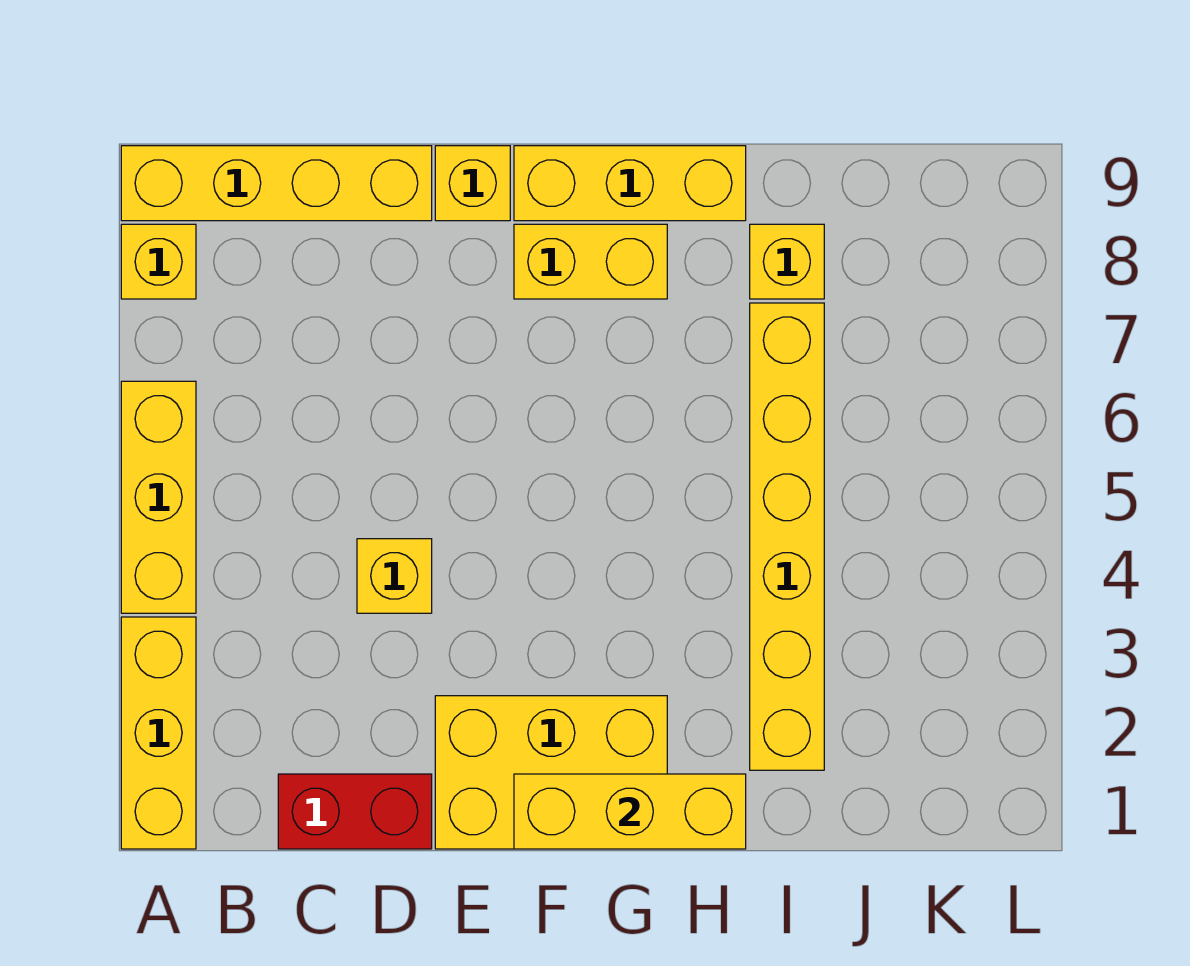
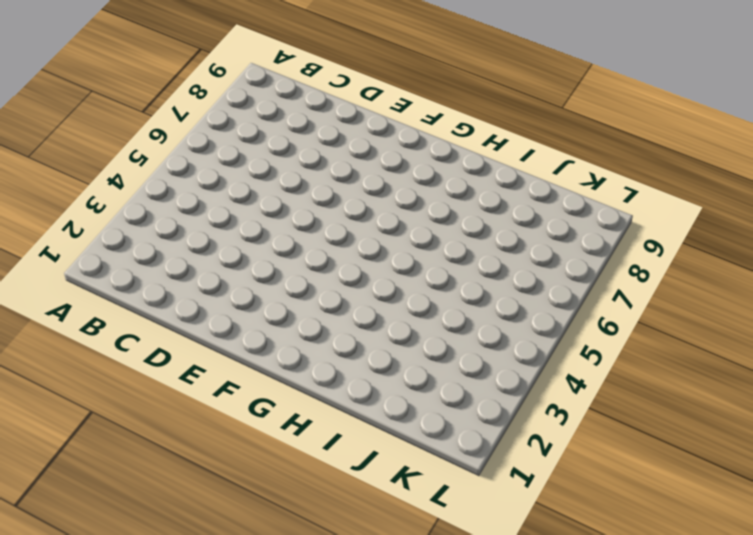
none -> yellow brick A1:A3 level 1
none -> yellow brick A4:A6 level 1
none -> yellow brick A8 level 1

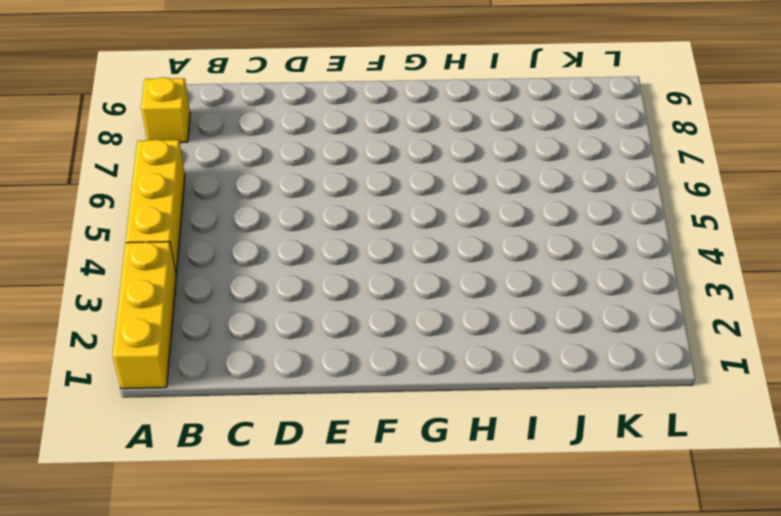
none -> yellow brick A9:D9 level 1
none -> red brick C1:D1 level 1
none -> yellow brick D4 level 1

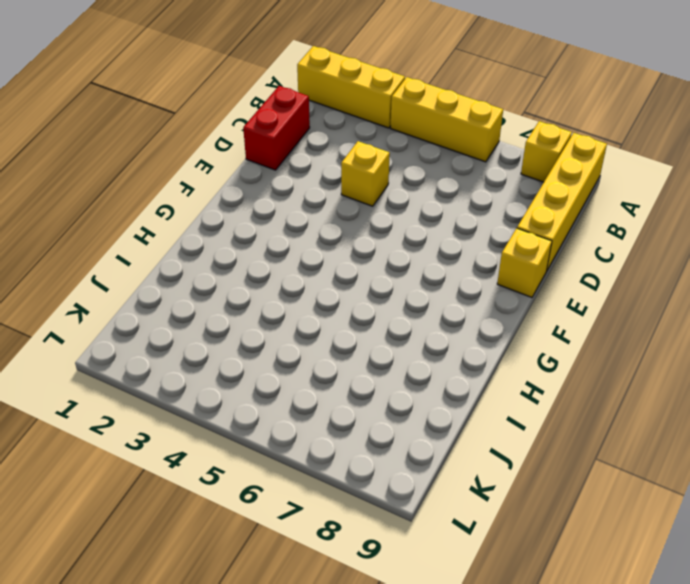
none -> yellow brick E1:G2 level 1
none -> yellow brick F8:G8 level 1
none -> yellow brick F9:H9 level 1

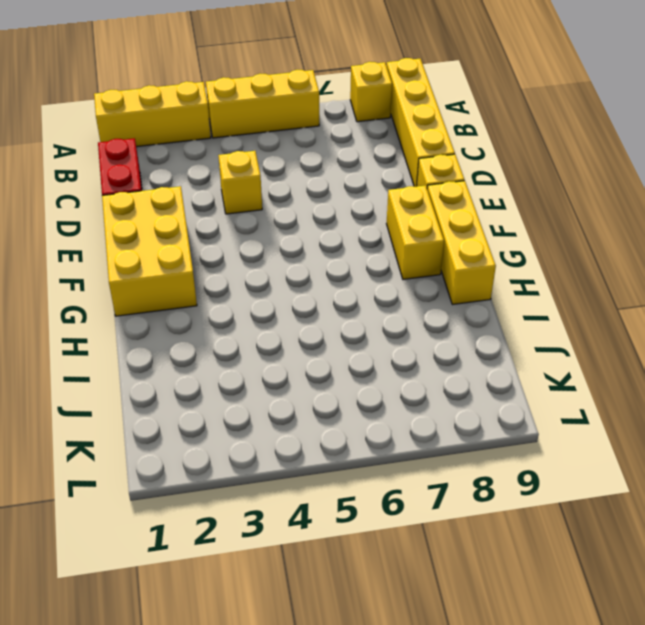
none -> yellow brick I2:I7 level 1
none -> yellow brick I8 level 1
none -> yellow brick F1:H1 level 2

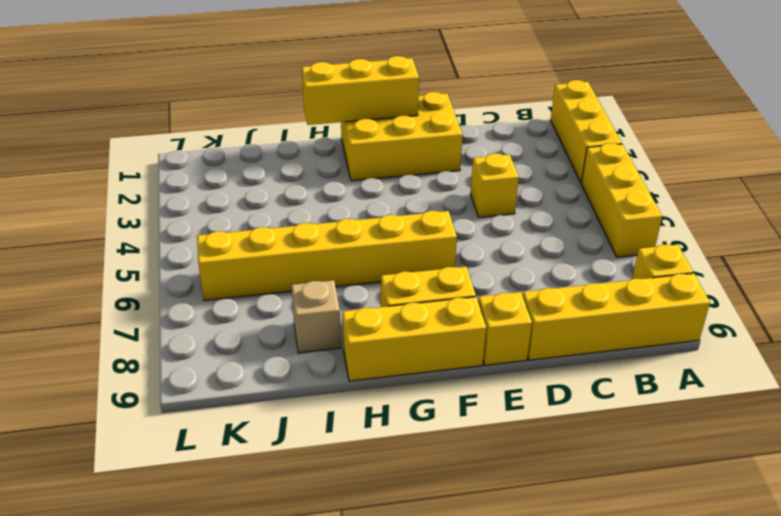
yellow brick F6:K6 level 1 -> yellow brick I2:I7 level 1
tan brick I8 level 1 -> yellow brick I8 level 1
none -> red brick C1:D1 level 1

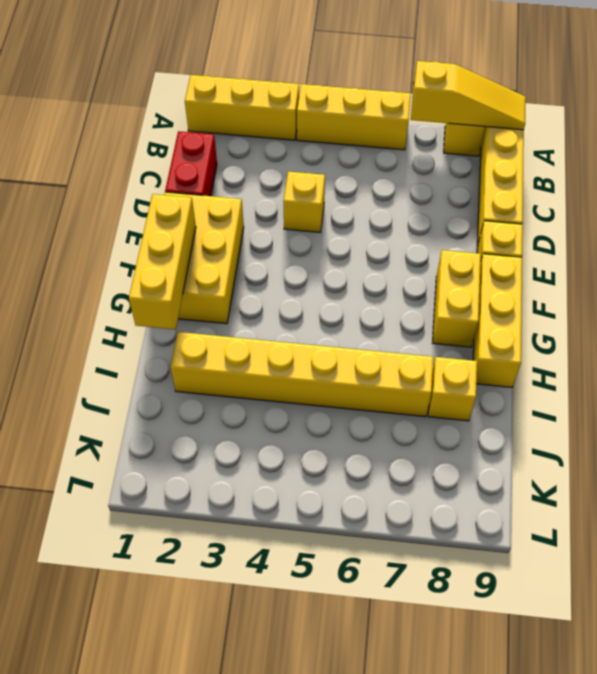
yellow slope A7:A9 level 2 top 7 -> none

